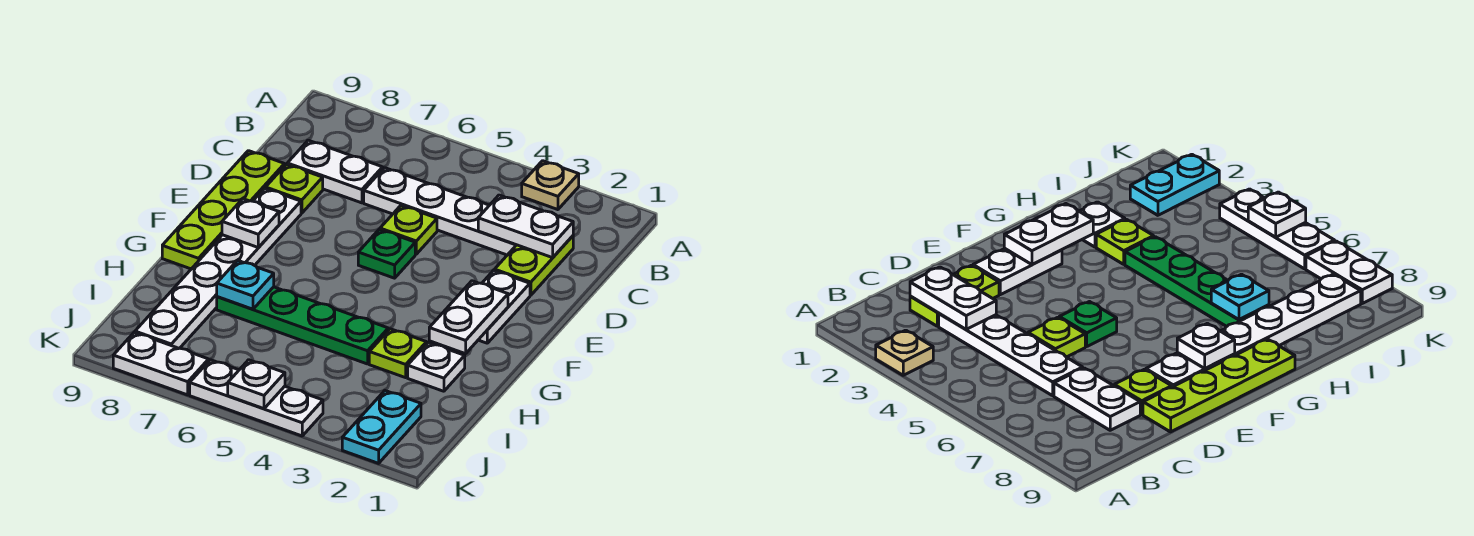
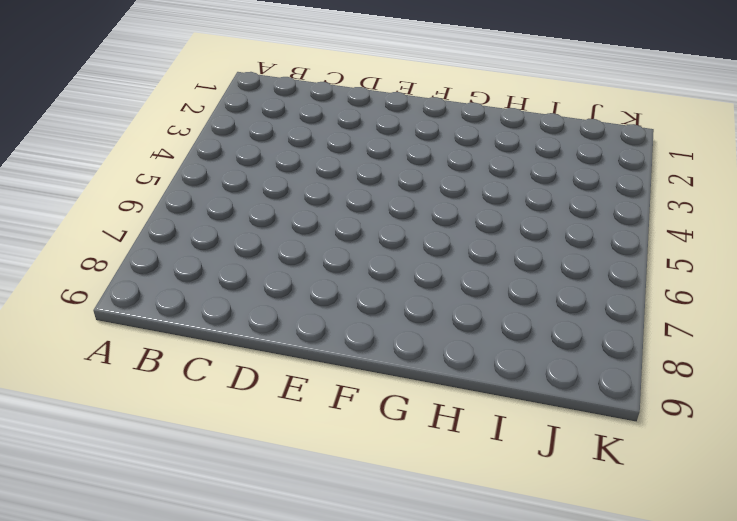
none -> tan plate A3 level 1
none -> lime plate C2:D2 level 1
none -> white plate C3:C6 level 1

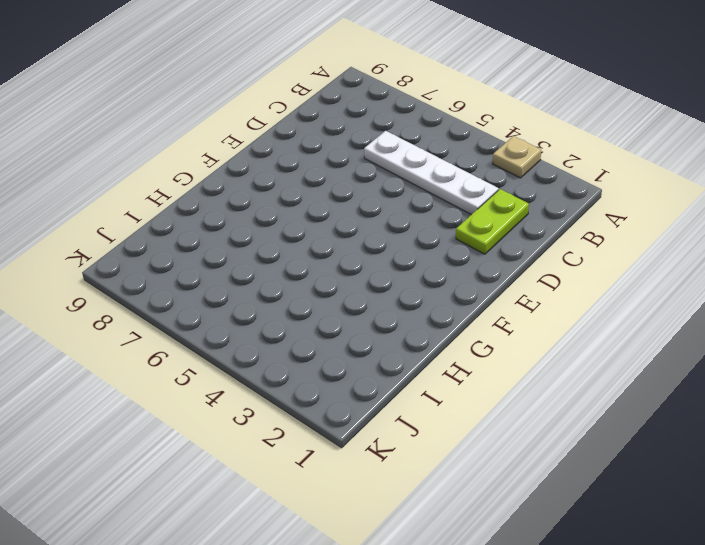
none -> white plate C7:C8 level 1
none -> lime plate D5 level 1
none -> lime plate D8 level 1

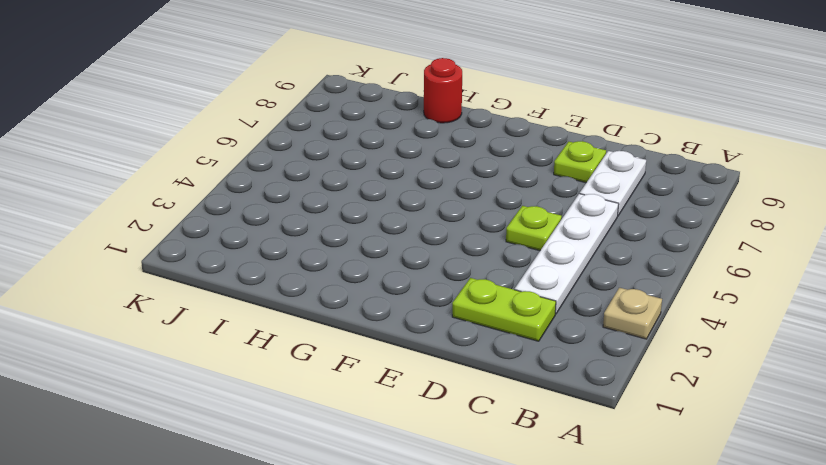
red round brick H9 level 1 -> none
none -> lime plate D9:G9 level 1
none -> white plate E2:F2 level 1
none -> green plate E5 level 1

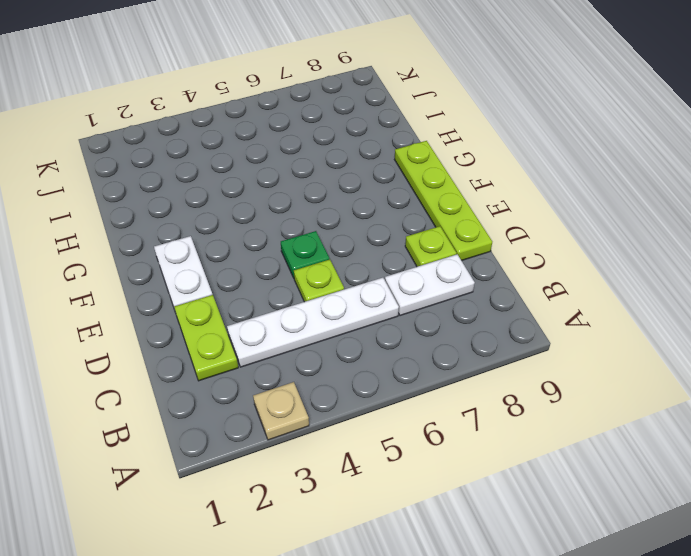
none -> white plate E8:J8 level 1
none -> white plate H2 level 1
none -> lime plate H3 level 1

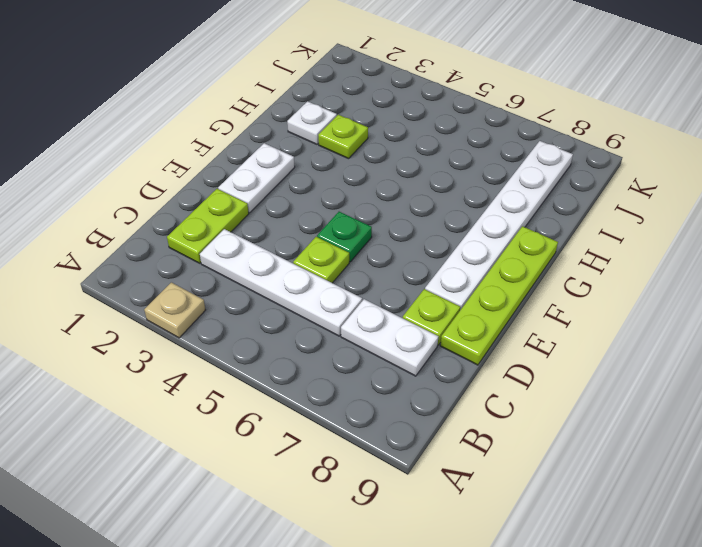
none -> green plate H4:H7 level 1
none -> cyan plate J2:K2 level 1
none -> white plate K4:K6 level 1

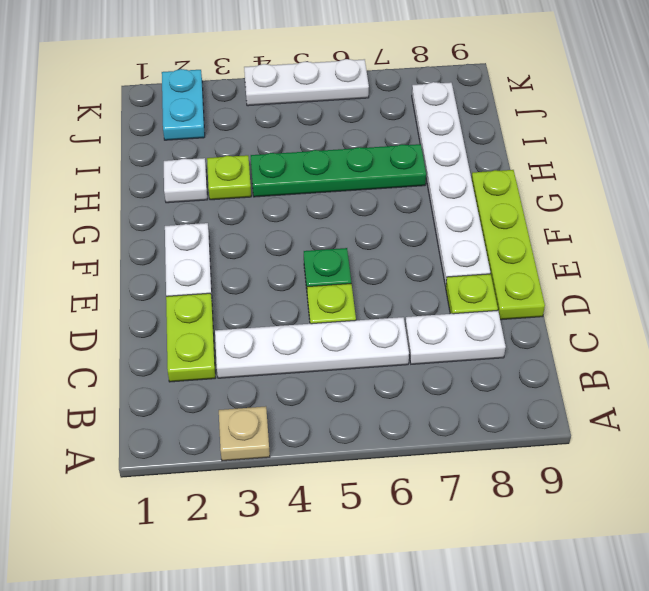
none -> white plate K7:K8 level 1
none -> white plate C2:C3 level 2
none -> white plate F2:G2 level 2

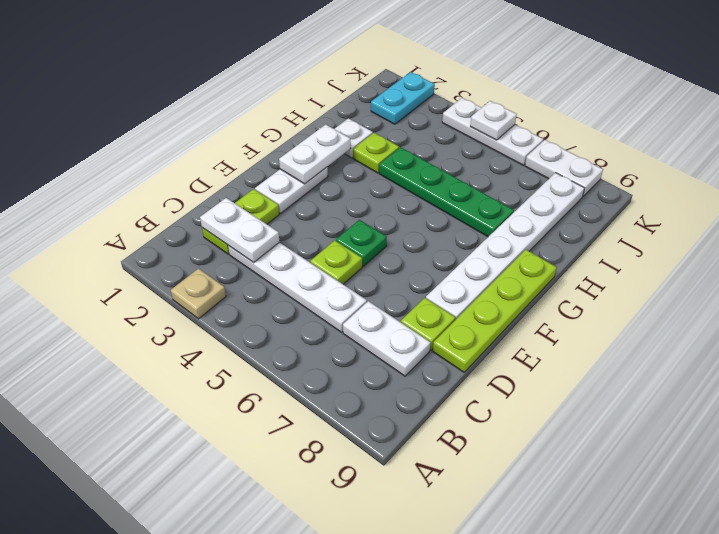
none -> white plate F8 level 2
none -> cyan plate H7 level 2

